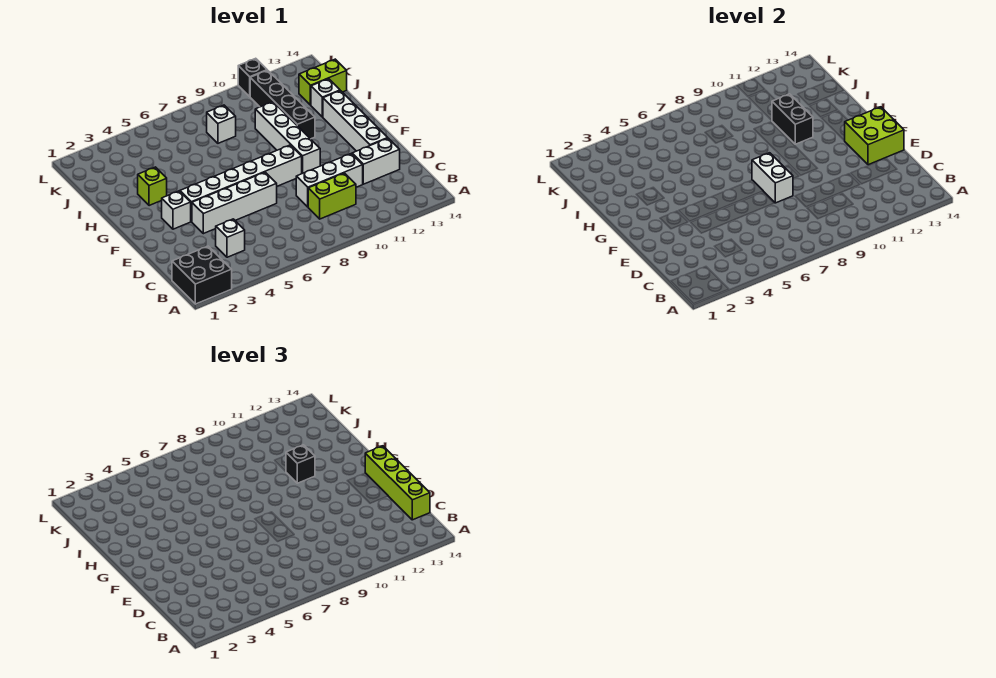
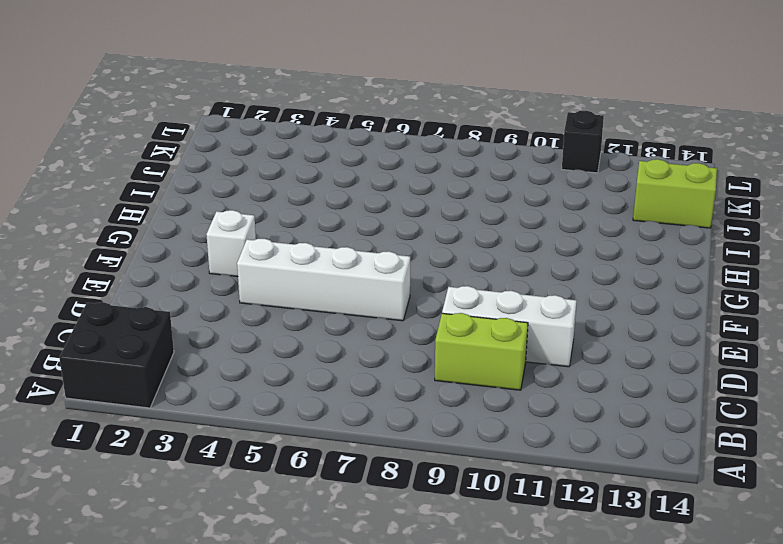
none -> white brick C4 level 1
none -> white brick D12:D13 level 1
none -> white brick E13:H13 level 1

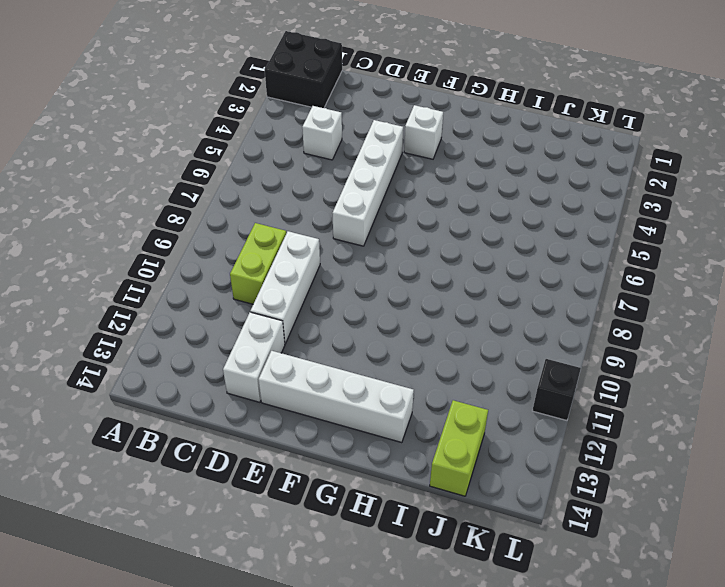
none -> white brick F4:F9 level 1
none -> white brick F10:I10 level 1
none -> lime brick H3 level 1

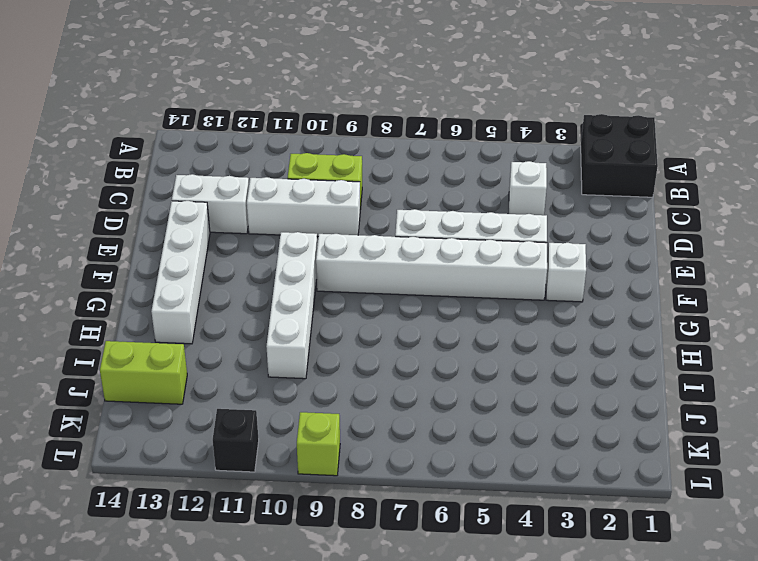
lime brick L9 level 1 -> lime brick H3 level 1
none -> black brick H11:K11 level 1
none -> white brick I13 level 1
none -> white brick J8 level 1

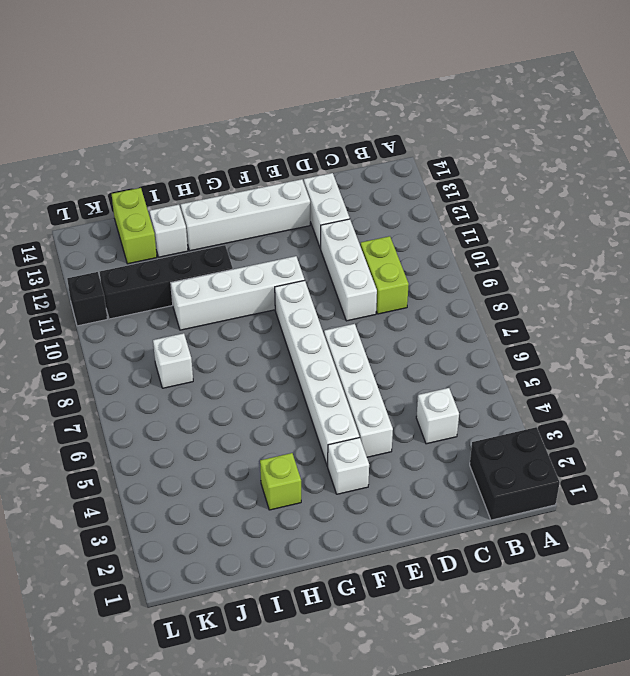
none -> white brick E8:F8 level 2
none -> lime brick E13:F14 level 2
none -> black brick H11:I11 level 2

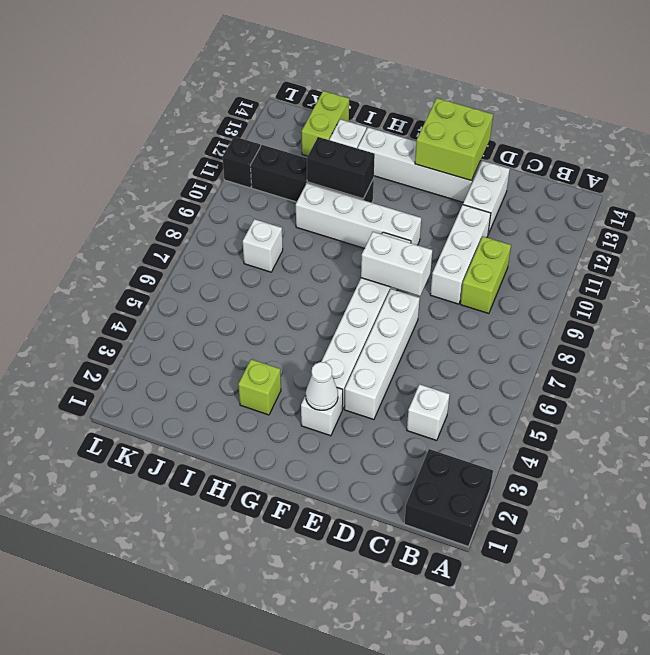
white cone F3 level 2 -> none
none -> lime brick C14:F14 level 3
none -> black brick H11 level 3

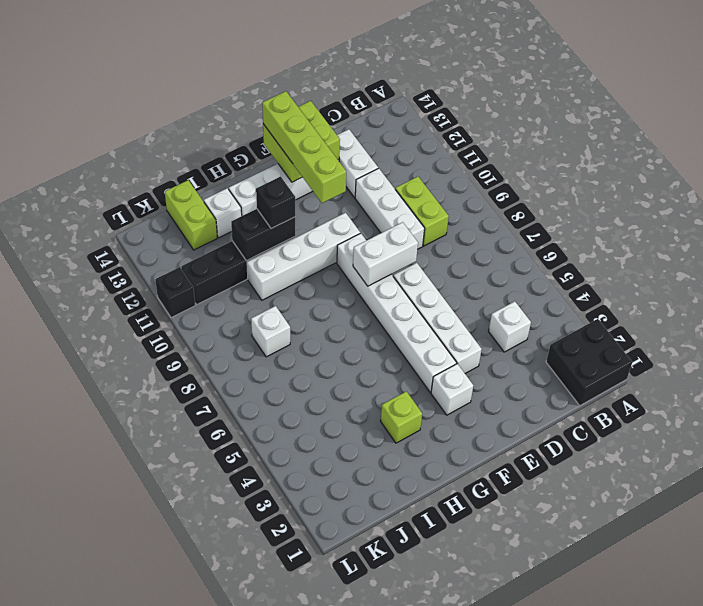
lime brick F11:F14 level 3 -> lime brick C14:F14 level 3

